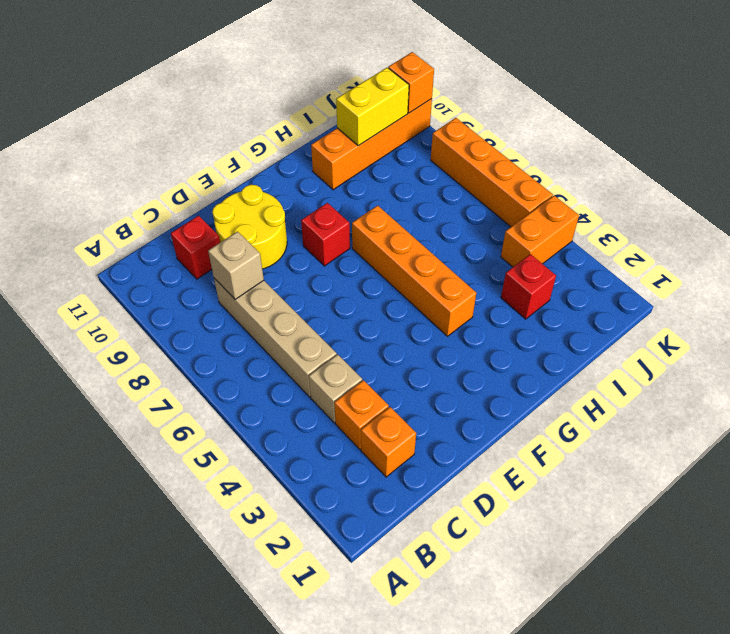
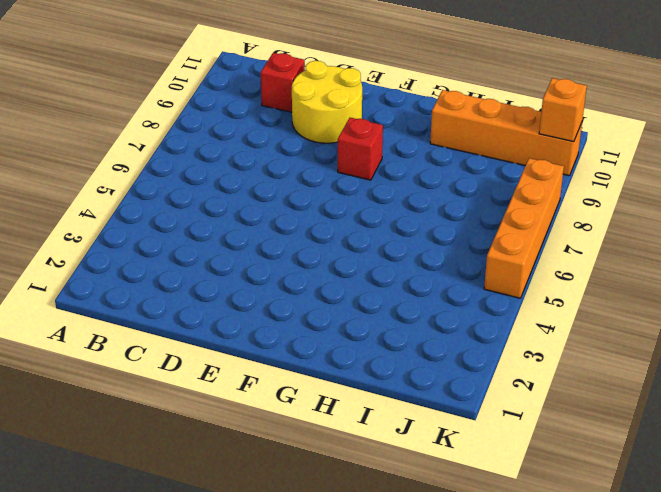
none -> orange brick C2 level 1
none -> orange brick C3 level 1
none -> tan brick C4 level 1

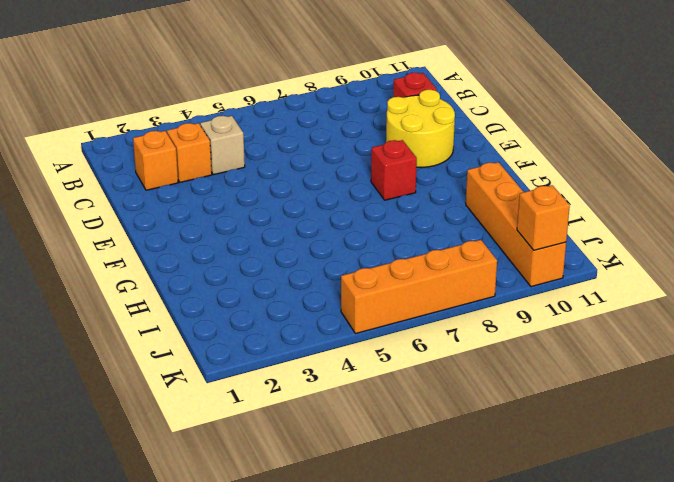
none -> tan brick C5:C8 level 1
none -> orange brick G4:G7 level 1
none -> red brick I3 level 1

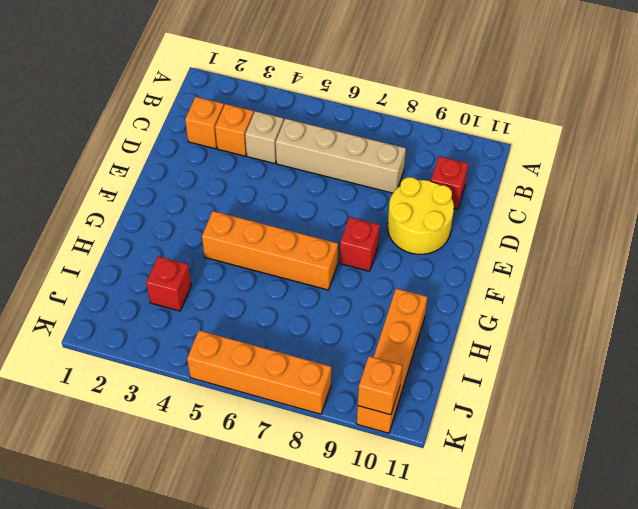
none -> orange brick J4:K4 level 1
none -> tan brick C8 level 2
none -> yellow brick I10:J10 level 2

